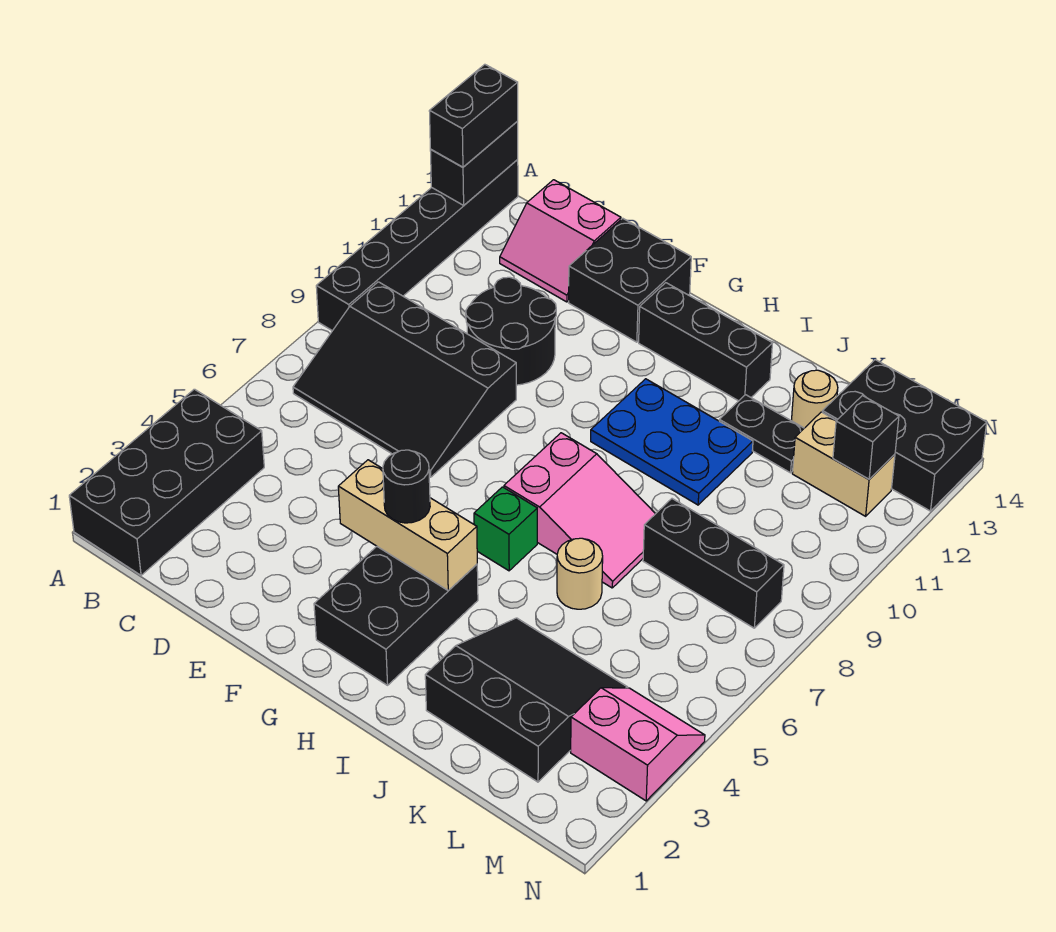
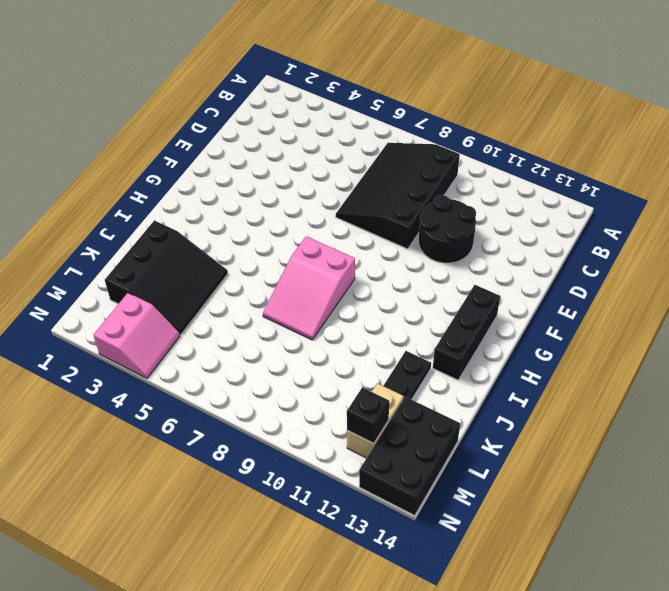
none -> black brick A1:B4 level 1
none -> black brick A9:A14 level 1
none -> pink slope C13:D14 level 1 top 14

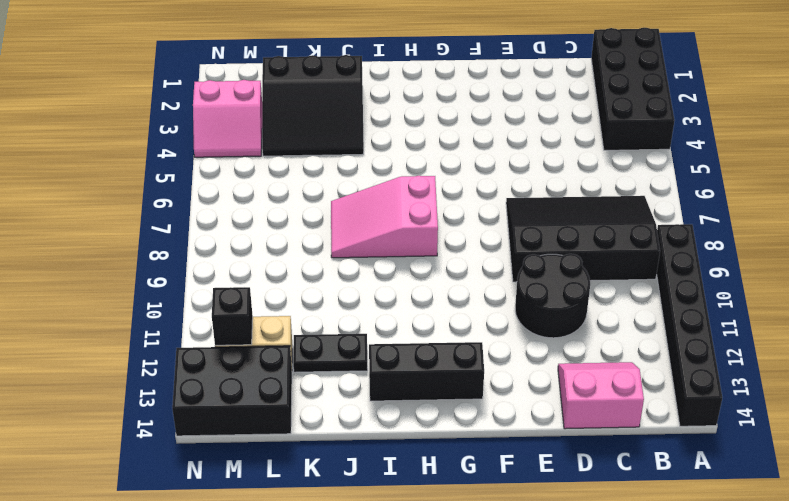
none -> black brick E13:F14 level 1
none -> black brick G2:H4 level 1
none -> green brick H6 level 1

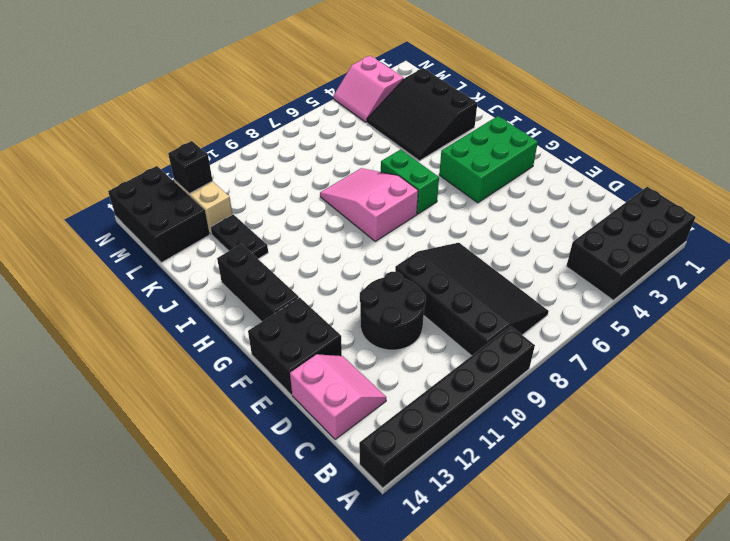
green brick G2:H4 level 1 -> black brick G2:H4 level 1
green brick H6:I6 level 1 -> green brick H6 level 1
none -> blue plate H10:J11 level 1
none -> tan round brick J6 level 1
none -> black brick K8:M8 level 1

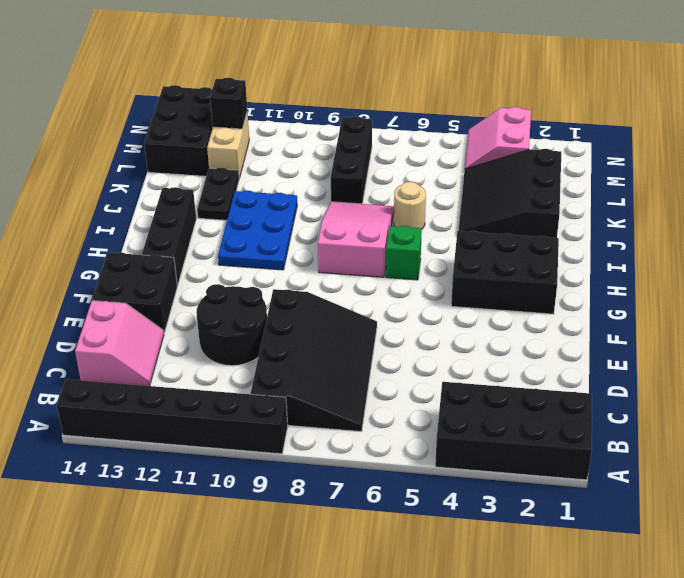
none -> tan round brick K13 level 1
none -> black brick A13:A14 level 2
none -> tan brick F4:H4 level 2

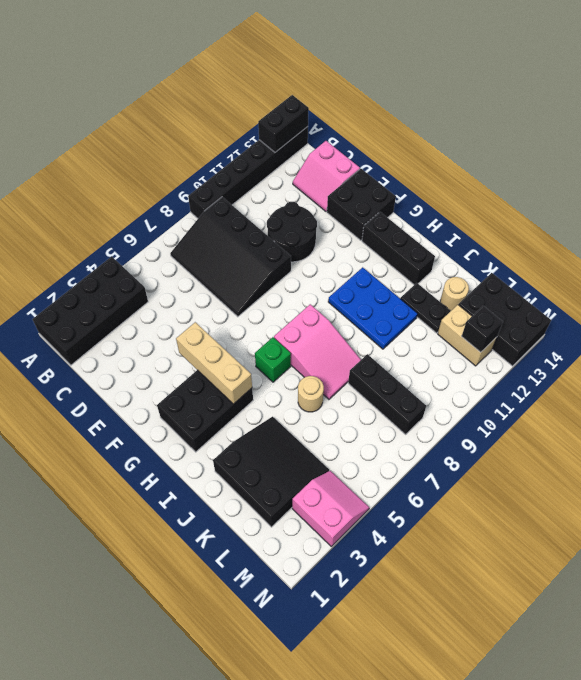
none -> black brick A13:A14 level 3
none -> black round brick G4 level 3

